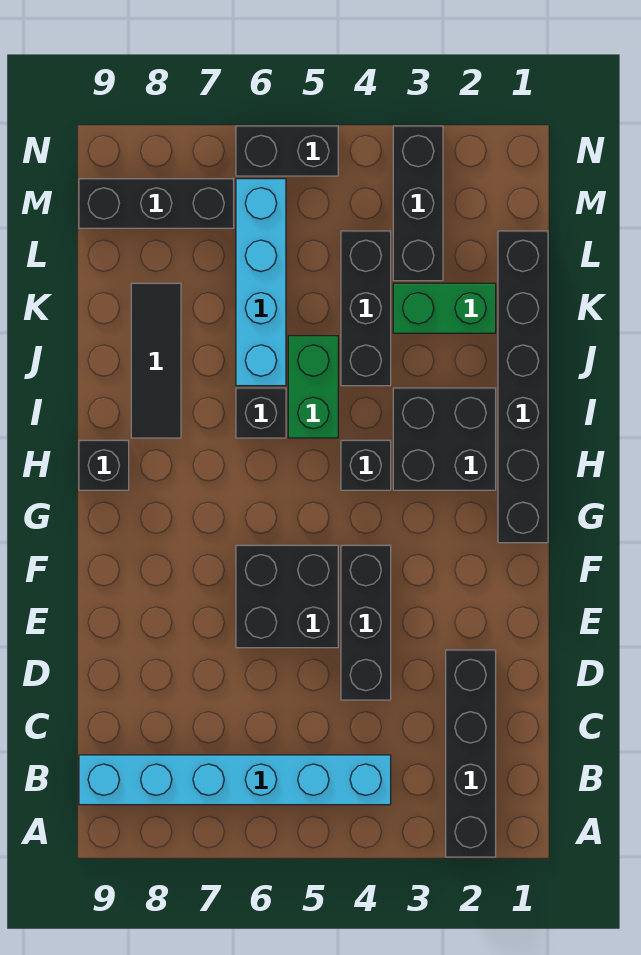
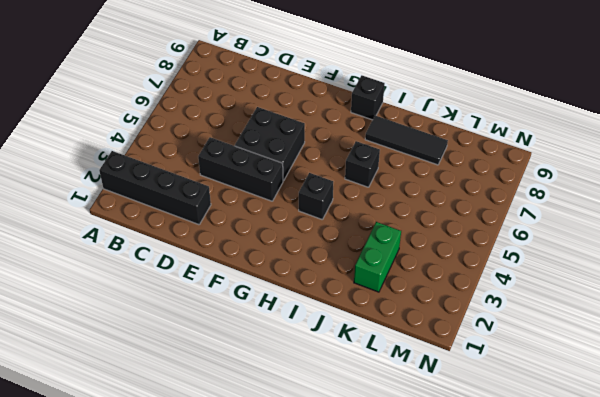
none -> cyan brick B4:B9 level 1
none -> black brick G1:L1 level 1
none -> black brick H2:I3 level 1

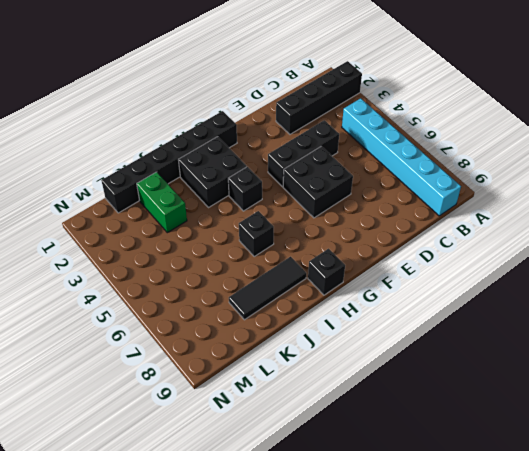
none -> green brick I5:J5 level 1
none -> black brick J4:L4 level 1
none -> cyan brick J6:M6 level 1

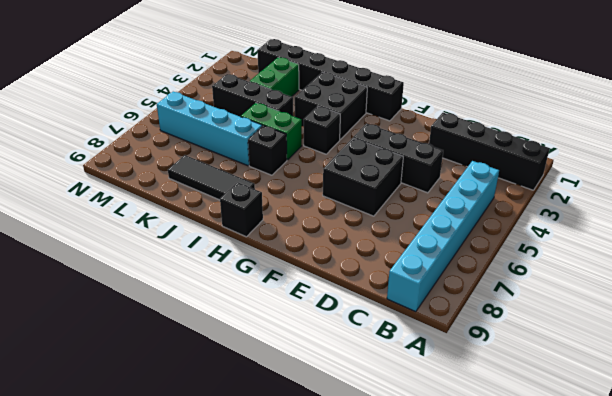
none -> black brick L3:N3 level 1
none -> black brick M7:M9 level 1
none -> black brick N5:N6 level 1

